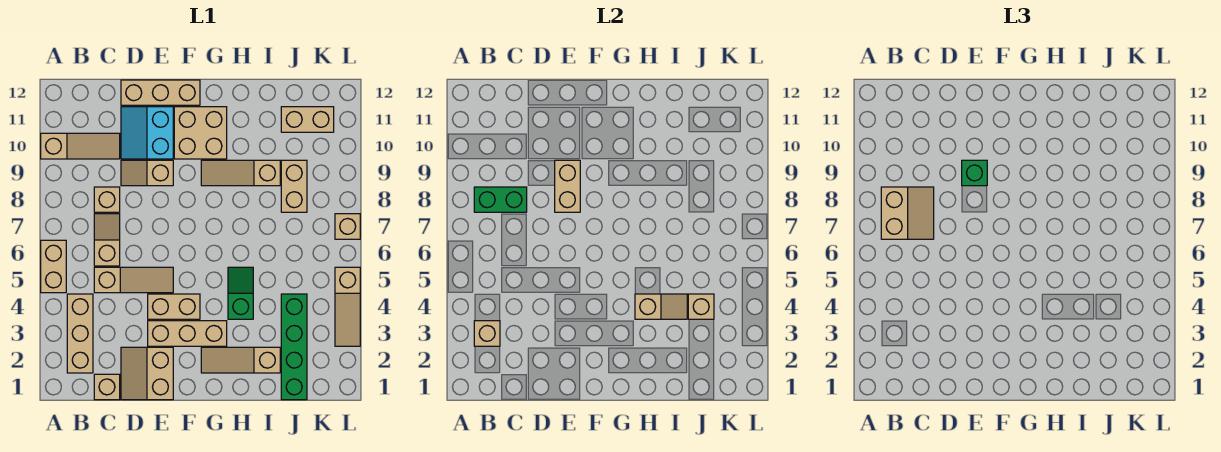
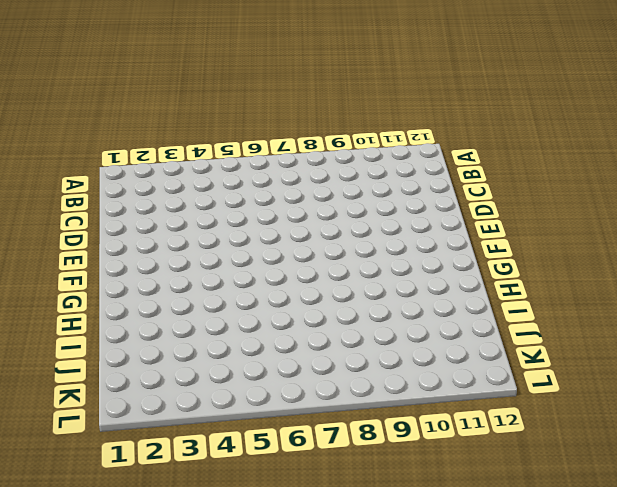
none -> tan brick A5:A6 level 1
none -> tan slope A10:C10 level 1 top A
none -> tan brick B2:B4 level 1

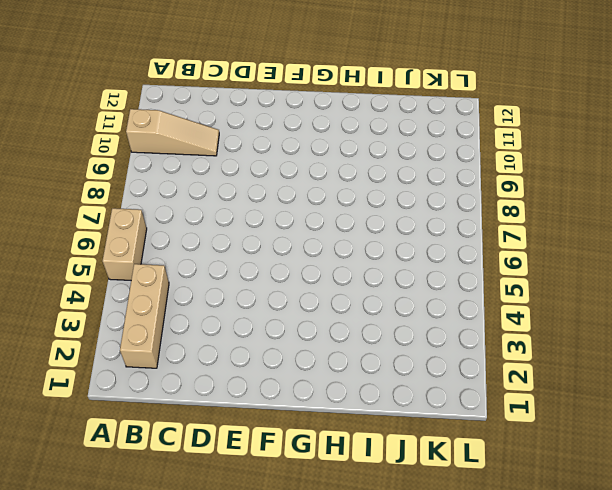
none -> tan brick C1 level 1
none -> tan slope C5:E5 level 1 top C
none -> tan slope C6:C7 level 1 top 6

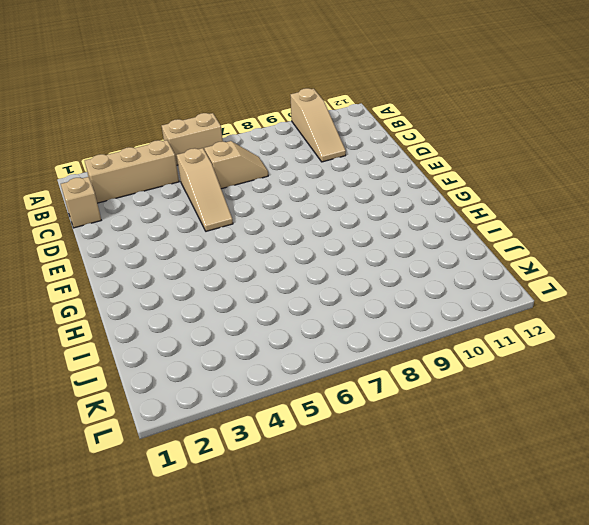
none -> tan brick C8 level 1
none -> tan slope D1:E2 level 1 top E
none -> tan slope D9:E9 level 1 top E

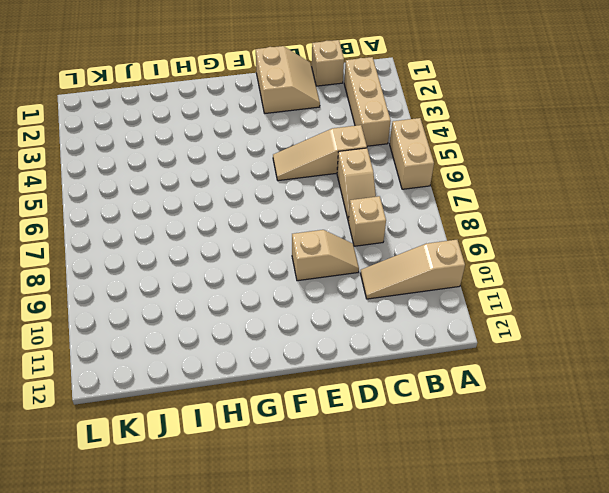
none -> cyan slope D10:E11 level 1 top E
none -> tan brick D12:F12 level 1
none -> tan brick E3:G3 level 1

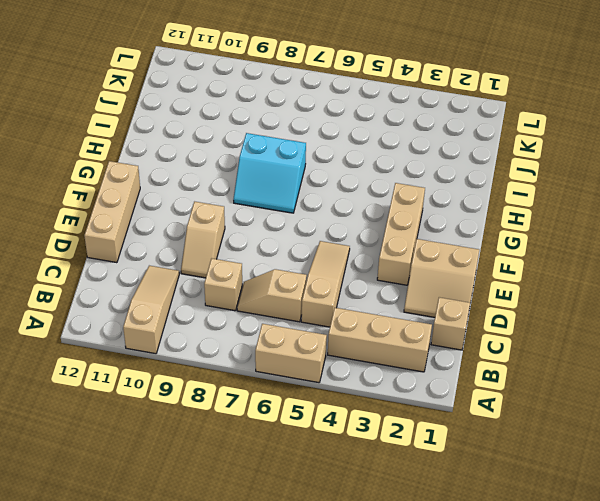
cyan slope G7:H8 level 1 top H -> cyan slope D10:E11 level 1 top E
none -> tan brick E4:F4 level 1
none -> tan brick F10:G11 level 1
none -> tan slope G2:I2 level 1 top I

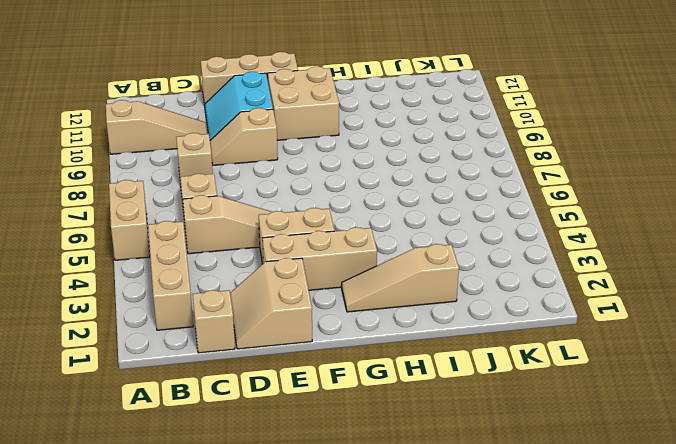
none -> tan slope G9:I9 level 1 top I
none -> green slope H4:H5 level 1 top 4
none -> green brick J1:J4 level 1

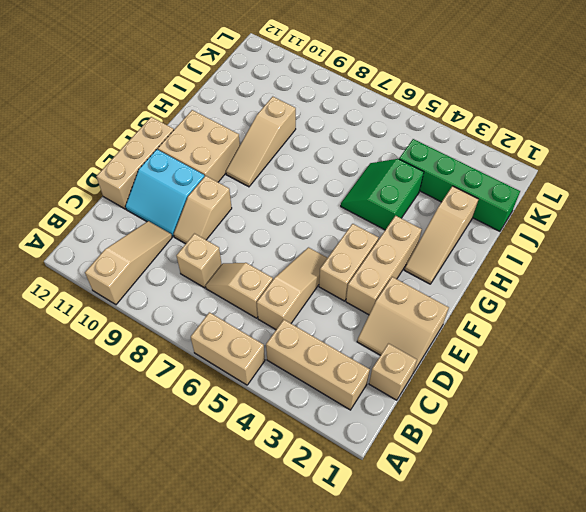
green slope H4:I5 level 1 top 4 -> green slope H4:H5 level 1 top 4
none -> tan brick J8:J9 level 1
none -> tan brick J11:K11 level 1
none -> tan slope L3:L5 level 1 top 5

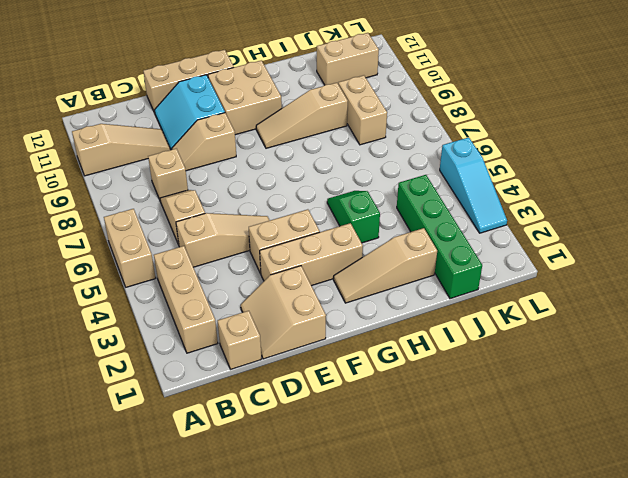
cyan slope L3:L5 level 1 top 5 -> tan slope L3:L5 level 1 top 5
none -> tan brick L7 level 1
none -> tan brick B3 level 2
none -> green brick B8:C8 level 2

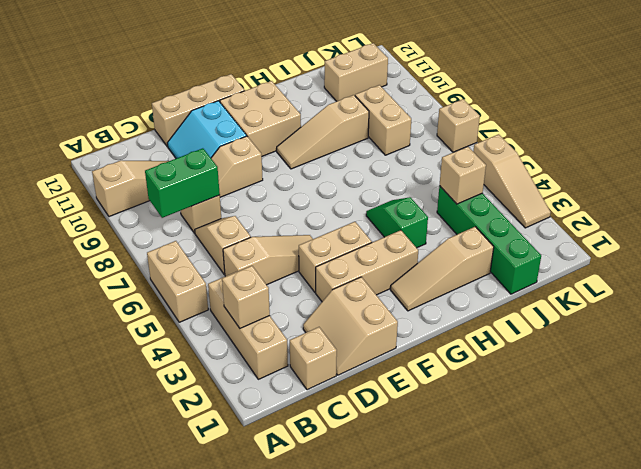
none -> tan brick E8:E9 level 2
none -> tan slope H4:I4 level 2 top H
none -> tan slope B7:C8 level 3 top B

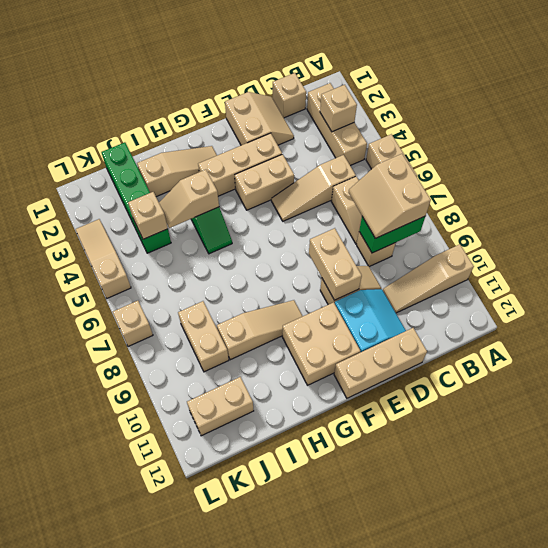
none -> green brick E9 level 3

